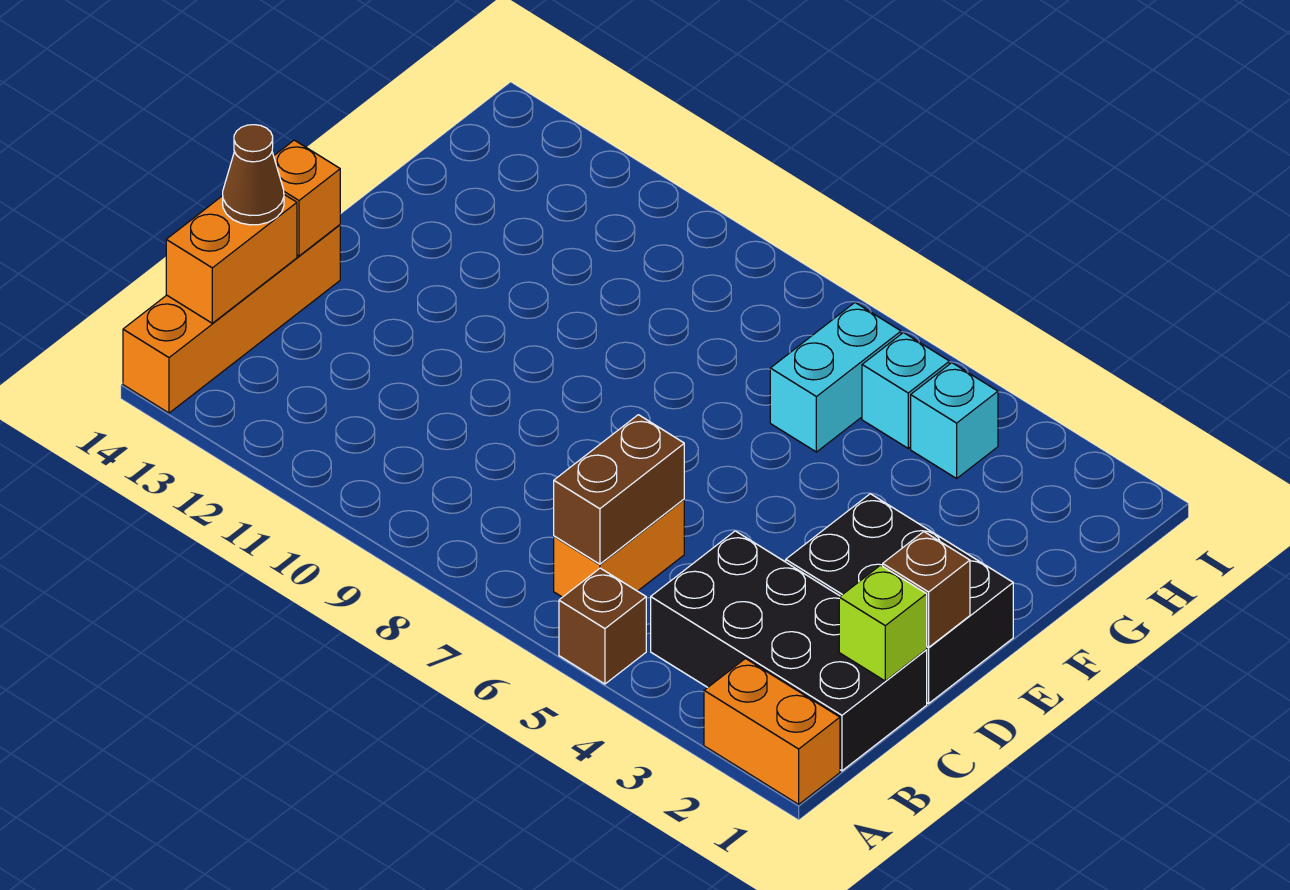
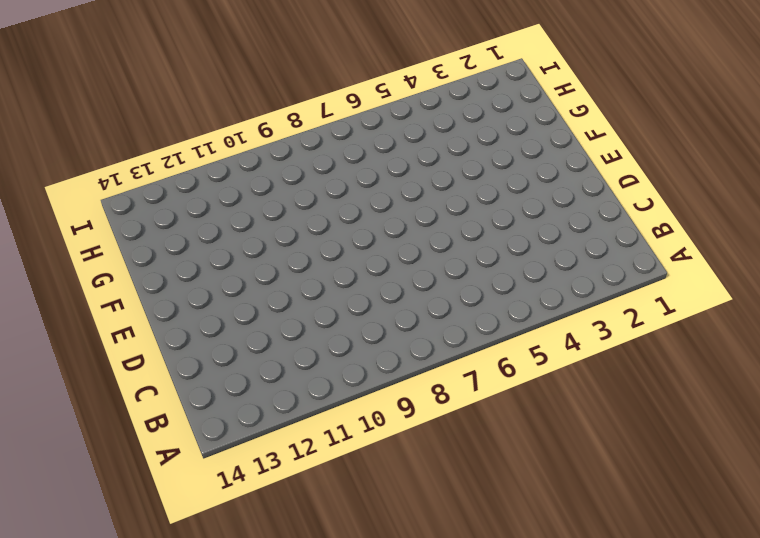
none -> orange brick A1:A2 level 1
none -> brown brick A5 level 1
none -> orange brick A14:D14 level 1

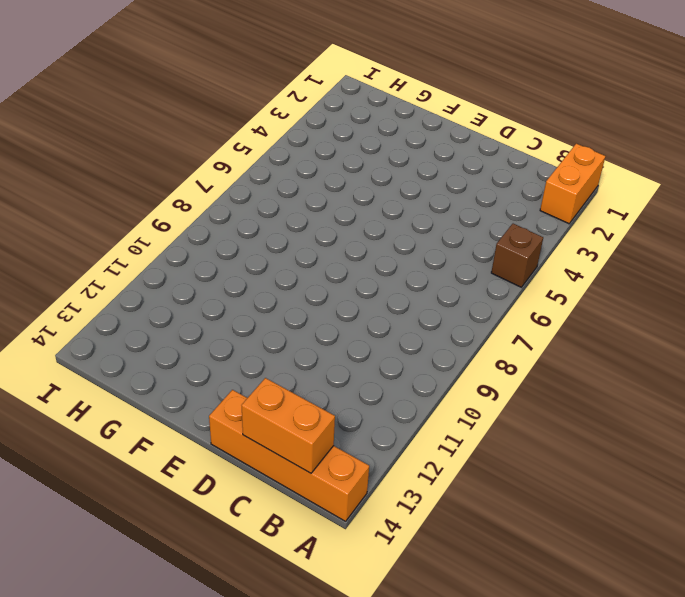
none -> black brick B1:C4 level 1
none -> orange brick B6:C6 level 1
none -> black brick D1:E3 level 1

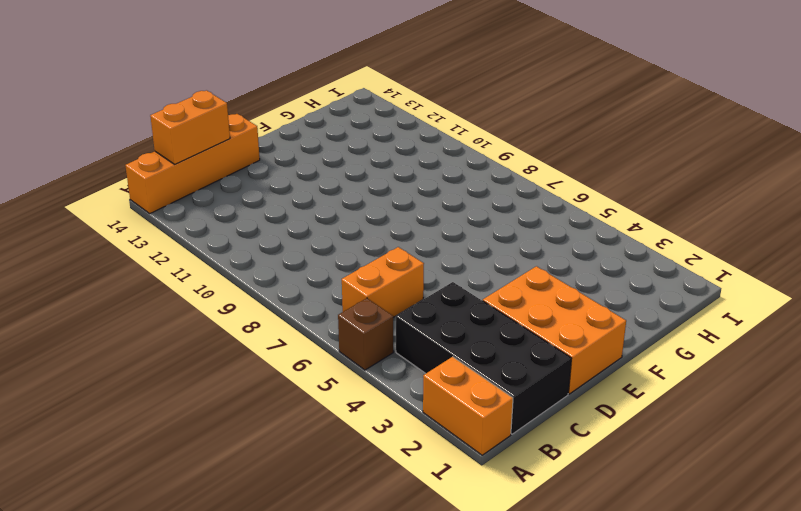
orange brick D1:E3 level 1 -> black brick D1:E3 level 1
none -> cyan brick G6:H6 level 1
none -> cyan brick H4 level 1
none -> cyan brick H5 level 1

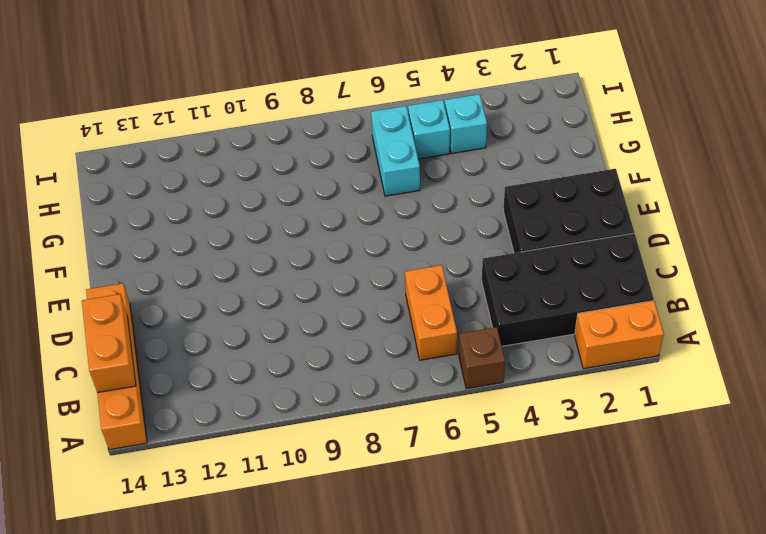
none -> brown brick B6:C6 level 2
none -> lime brick C1 level 2
none -> brown brick D1 level 2

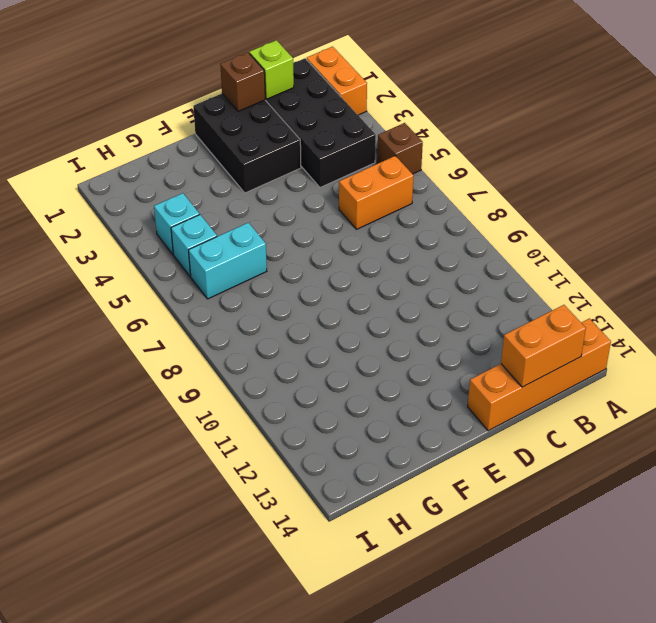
none -> brown brick B6:C6 level 2
none -> orange brick D14 level 2
none -> brown cone C14 level 3

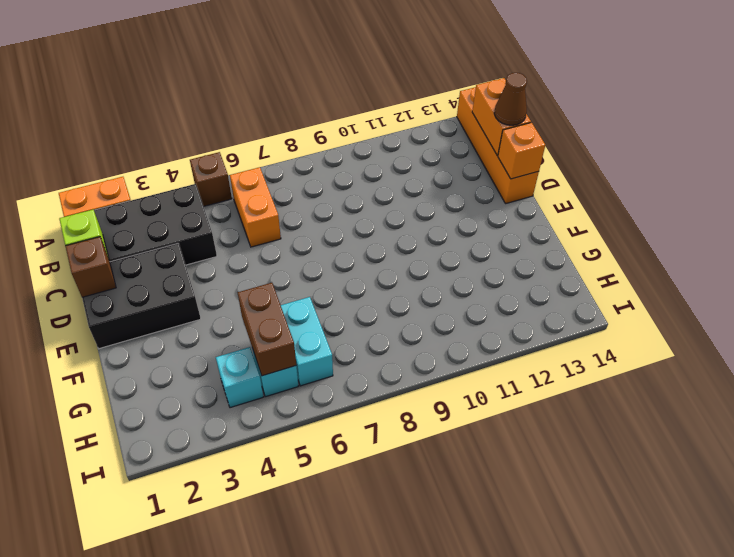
brown brick G5:H5 level 2 -> brown brick B6:C6 level 2

